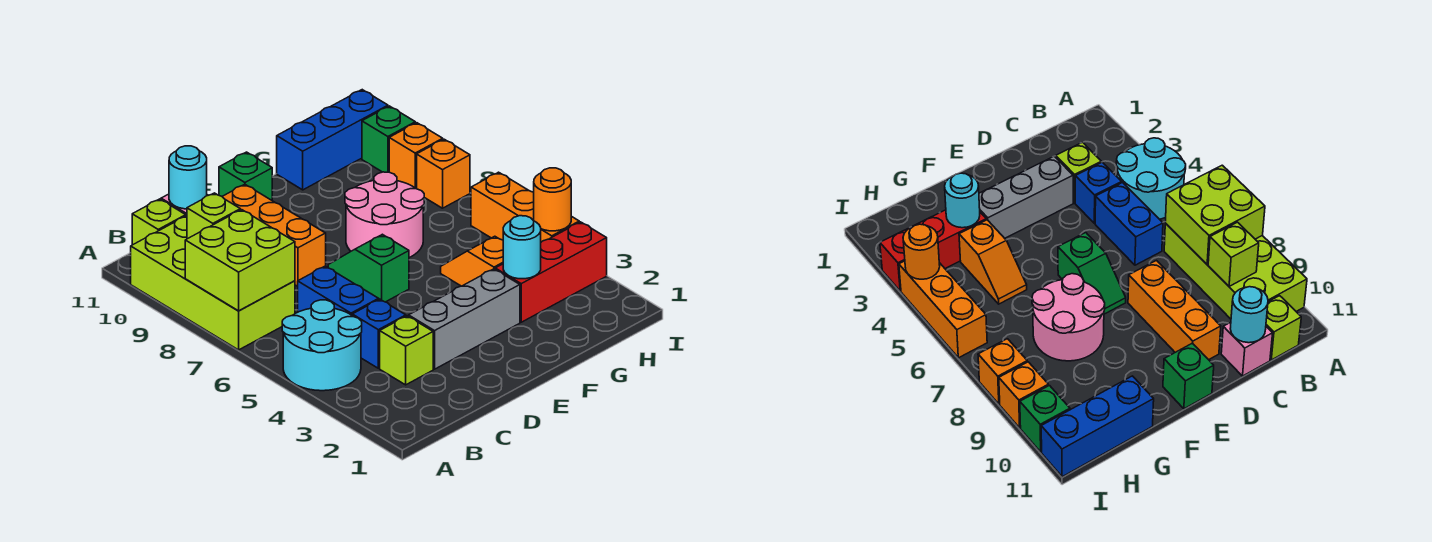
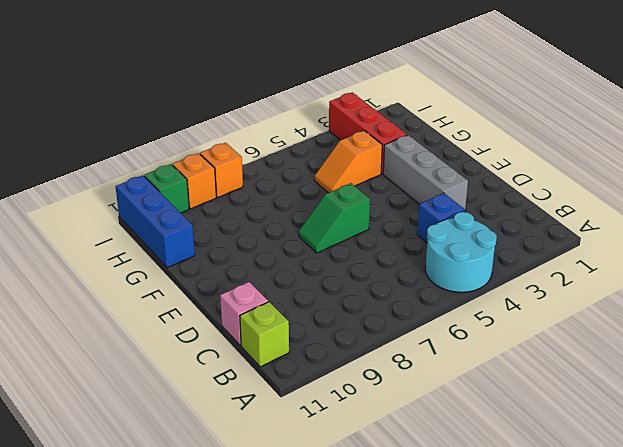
none -> lime brick A7:B10 level 1
none -> lime brick C3 level 1
none -> blue brick C5:C6 level 1

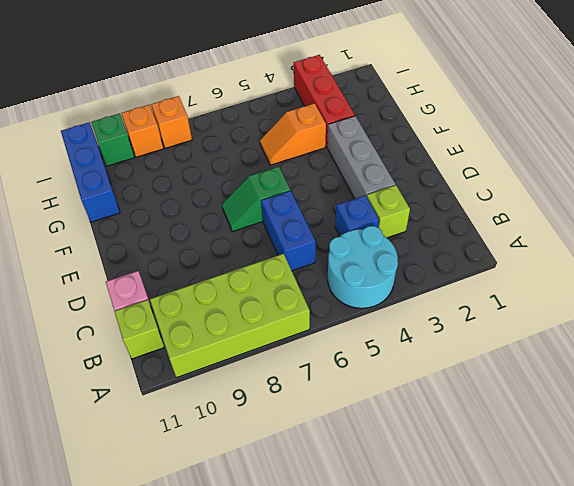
blue brick C6:D6 level 1 -> blue brick C5:C6 level 1
none -> orange brick D8:D10 level 1
none -> green brick E11 level 1
none -> pink round brick F7:G8 level 1

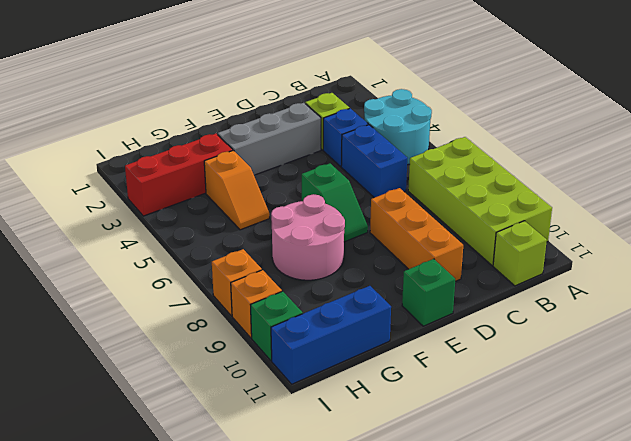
none -> pink brick C11 level 1
none -> orange brick I4:I6 level 1
none -> lime brick A7:B8 level 2

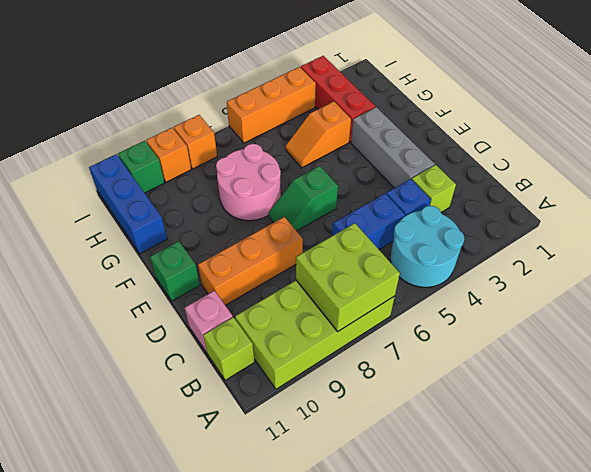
none -> lime brick B9 level 2
none -> cyan round brick C11 level 2
none -> cyan round brick G3 level 2

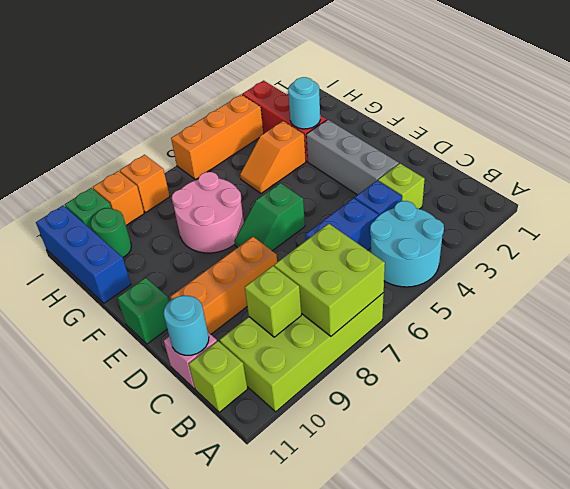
green round brick H10 level 1 -> none
none -> orange round brick I4 level 2

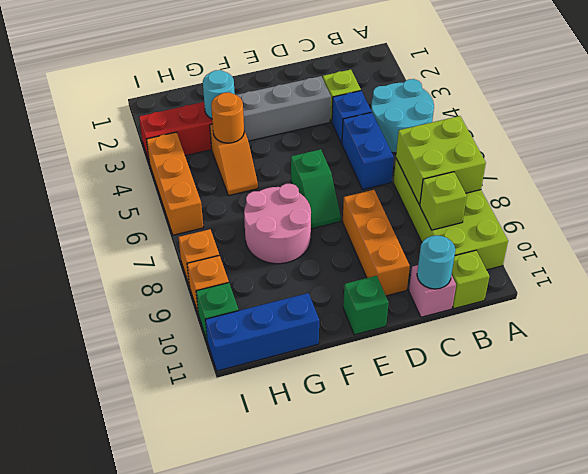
orange round brick G4 level 2 -> orange round brick I4 level 2

